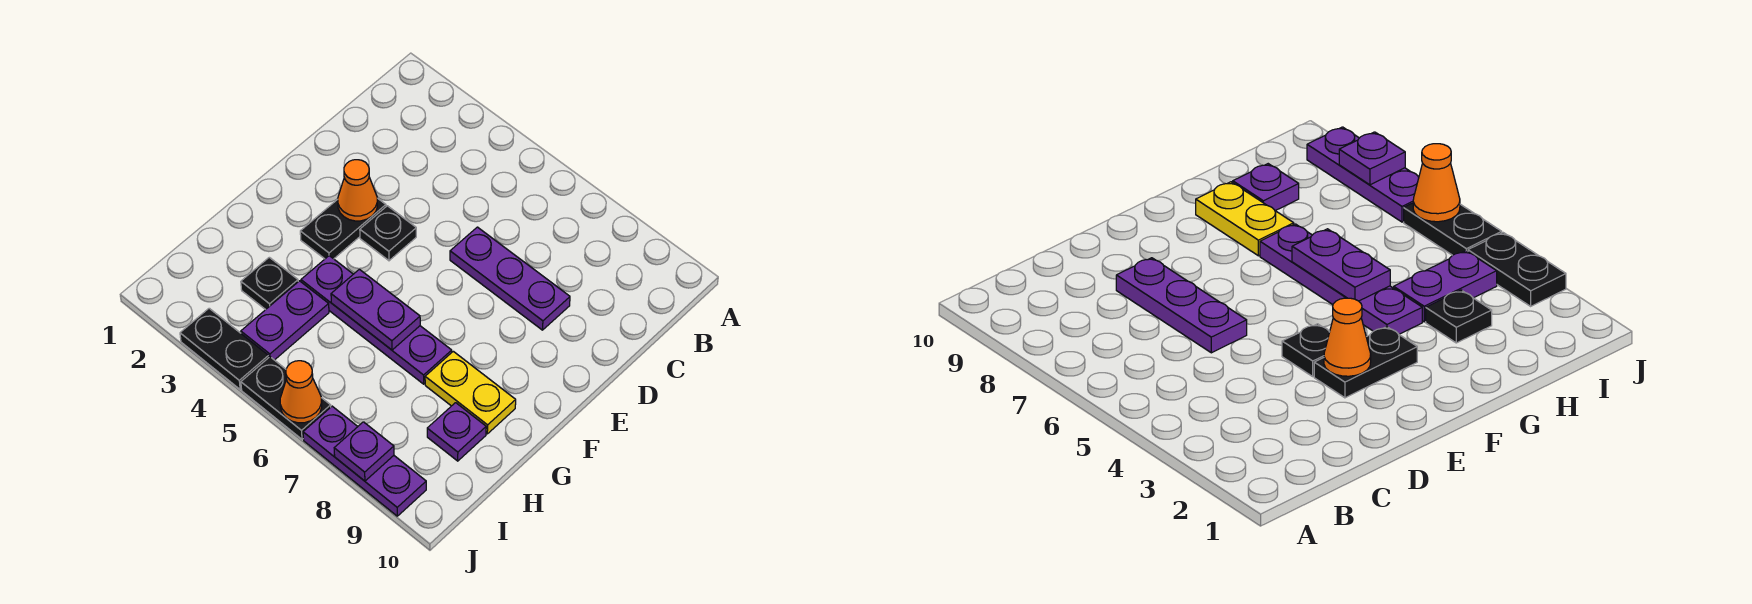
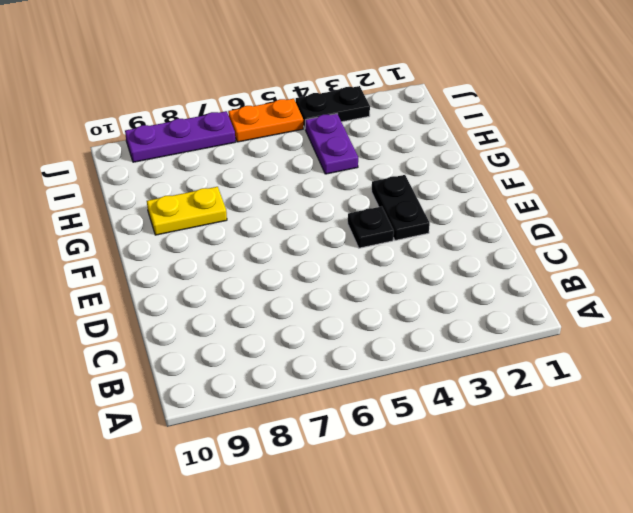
orange plate J5:J6 level 1 -> black plate J5:J6 level 1
none -> purple plate D6:D8 level 1
none -> purple plate G4:G7 level 1
none -> black plate H3 level 1

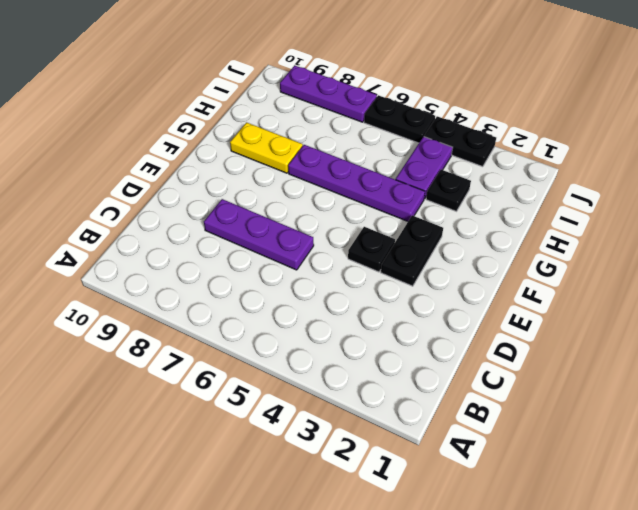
none -> purple plate H9 level 1
none -> orange cone E3 level 2
none -> purple plate G5:G6 level 2

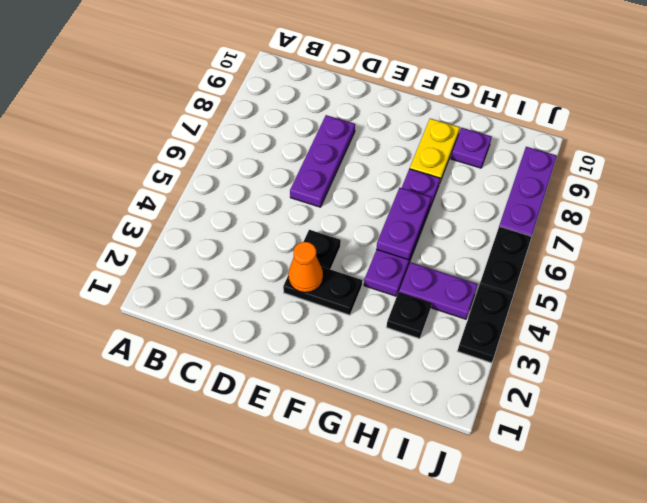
none -> orange cone J6 level 2
none -> purple plate J8 level 2

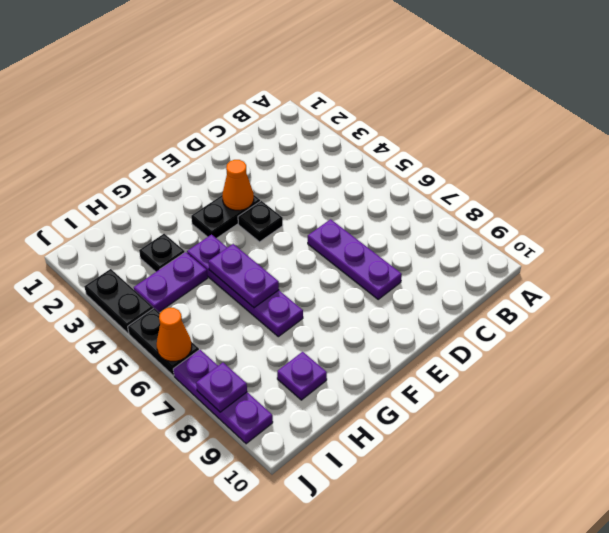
none -> yellow plate G8:G9 level 1

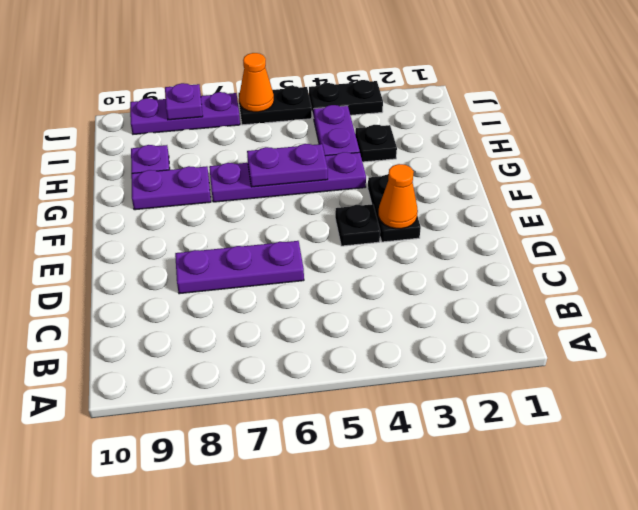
purple plate G8:G9 level 1 -> yellow plate G8:G9 level 1

